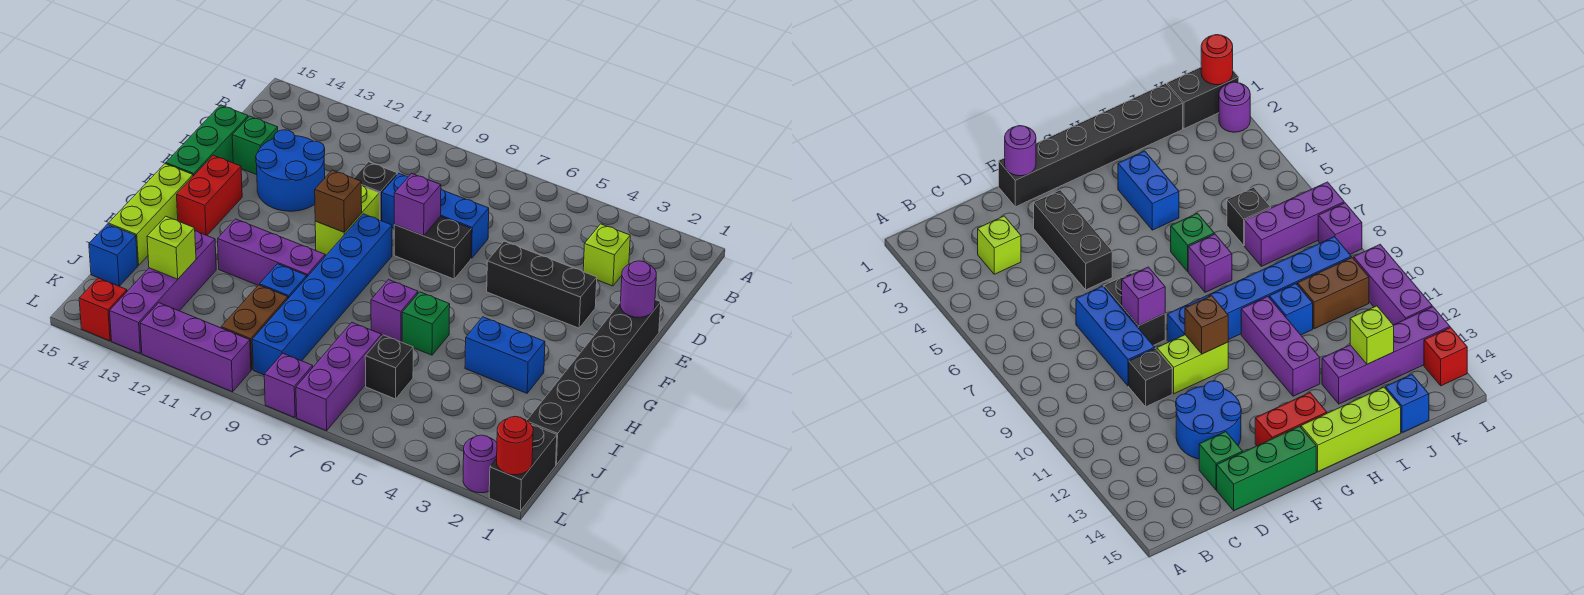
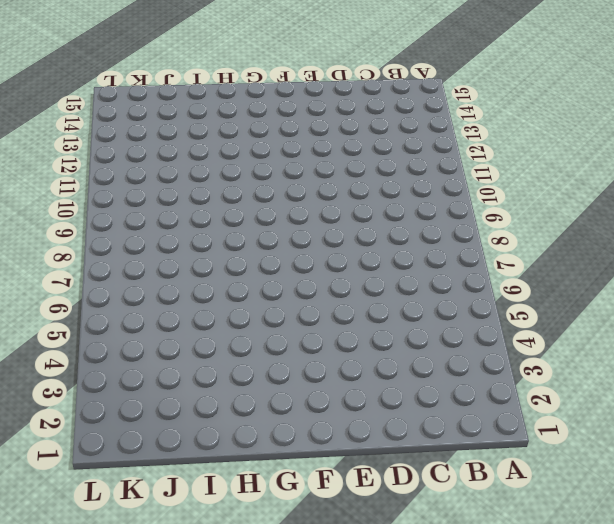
none -> lime brick C3 level 1
none -> blue brick D7:D9 level 1
none -> black brick D10 level 1
none -> blue round brick D12:E13 level 1

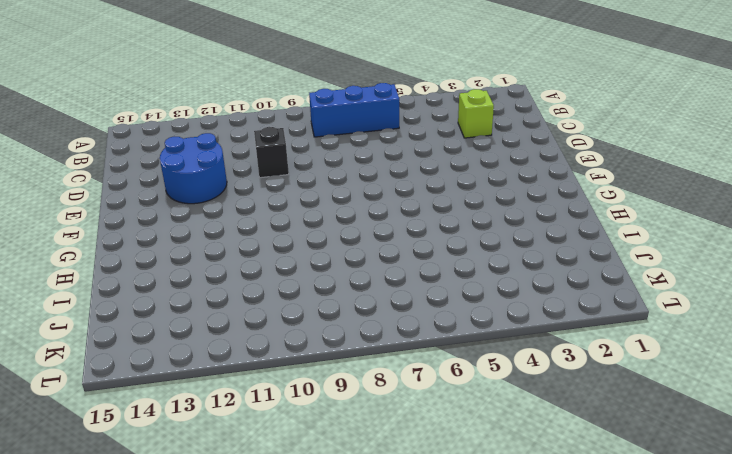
blue brick B6:B8 level 1 -> blue brick D7:D9 level 1
none -> green brick D14 level 1
none -> green brick D15:F15 level 1
none -> black brick E1:J1 level 1
none -> black brick E3:E5 level 1

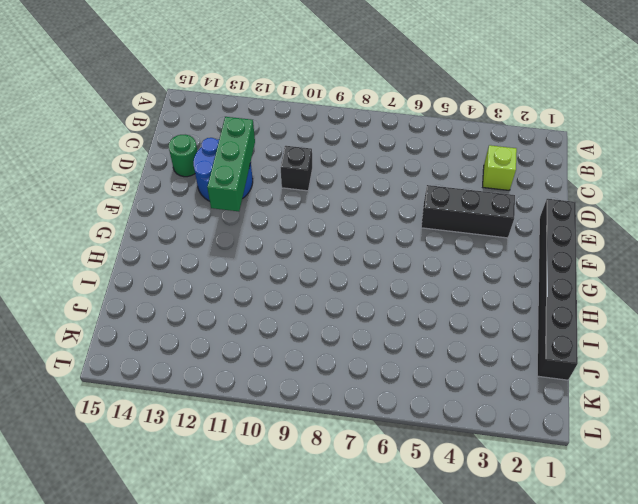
green brick D12:F12 level 2 -> green brick D15:F15 level 1
green round brick D14 level 1 -> green brick D14 level 1
none -> blue brick D7:D9 level 1
none -> black brick E7:E8 level 1
none -> lime brick E10:F10 level 1
none -> blue brick F9:K9 level 1

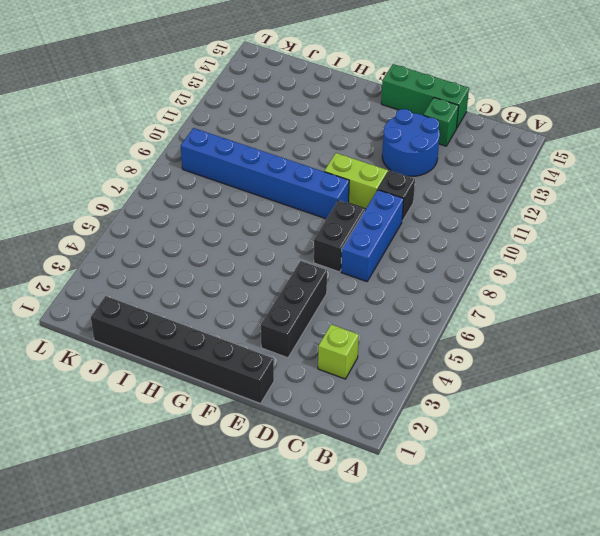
none -> red brick F14:G14 level 1
none -> lime brick G15:I15 level 1
none -> blue brick H3:H4 level 1
none -> green brick H6 level 1

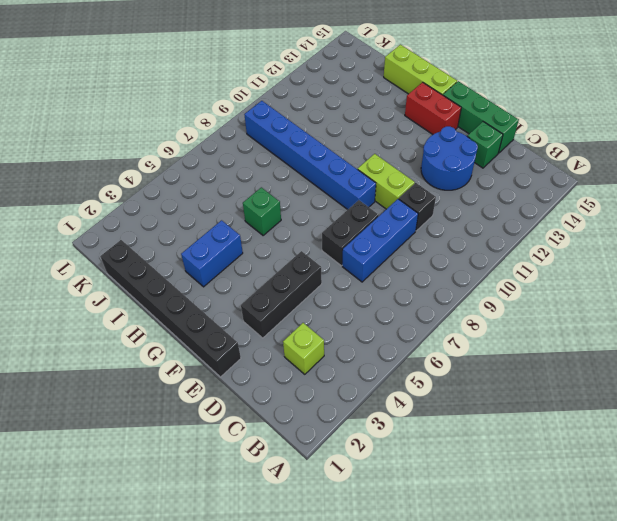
none -> purple brick H7 level 1
none -> purple brick H10:H12 level 1
none -> blue brick I10 level 1
none -> purple brick I13:L13 level 1

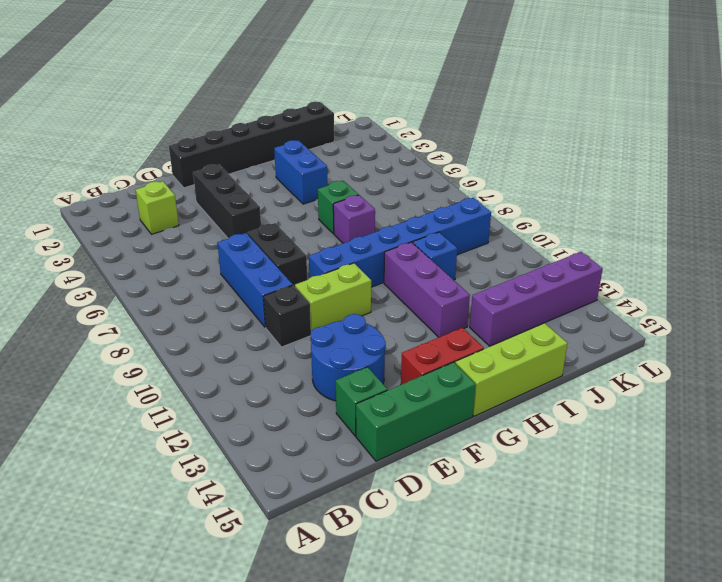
none -> black brick J6 level 1
none -> purple brick J7:L7 level 1
none -> brown brick J10:K10 level 1
none -> blue brick J15 level 1

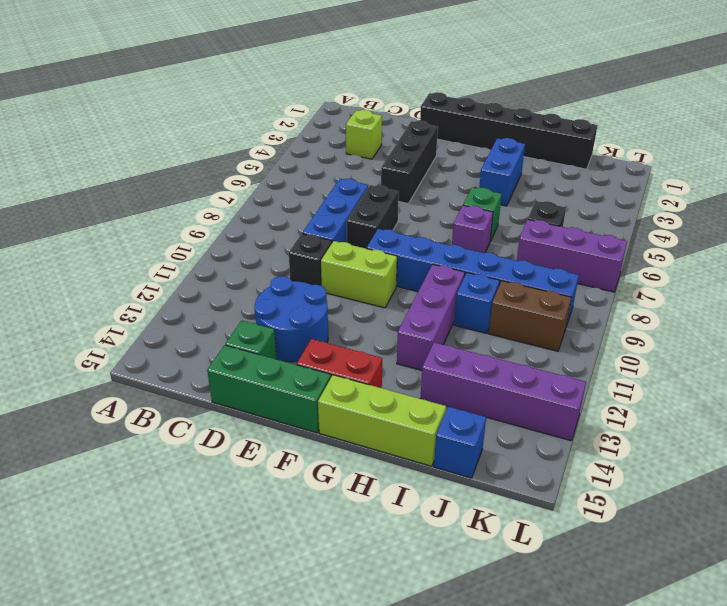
none -> black brick K1:L1 level 1
none -> purple round brick L2 level 1
none -> purple brick L8 level 1
none -> purple brick L10:L12 level 1

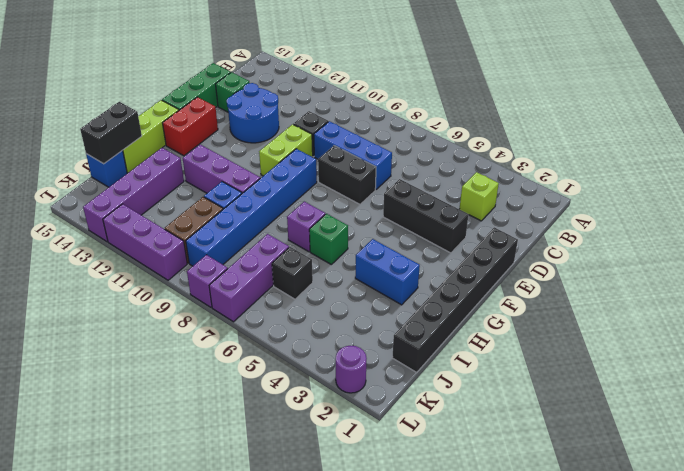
black brick I15:J15 level 2 -> black brick K1:L1 level 1
none -> red brick L14 level 1
none -> purple round brick E1 level 2
none -> purple brick E8 level 2
none -> brown brick F10 level 2

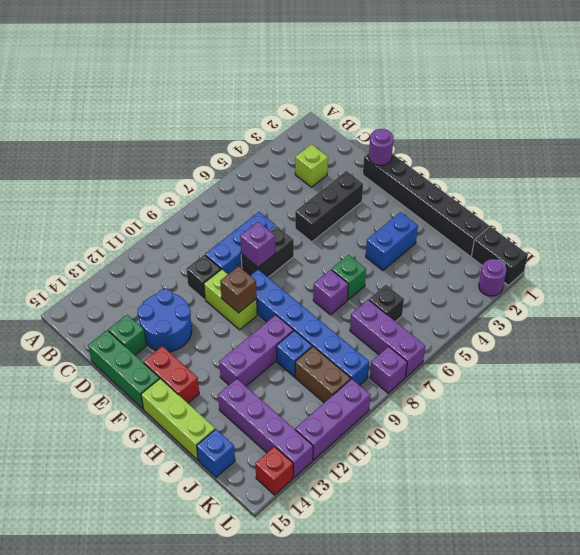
none -> lime brick J13 level 2
none -> red round brick L1 level 2

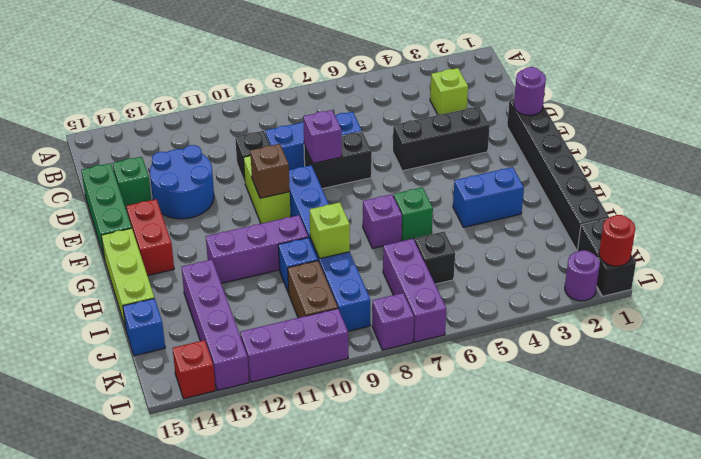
lime brick I9 level 2 -> lime brick J13 level 2

